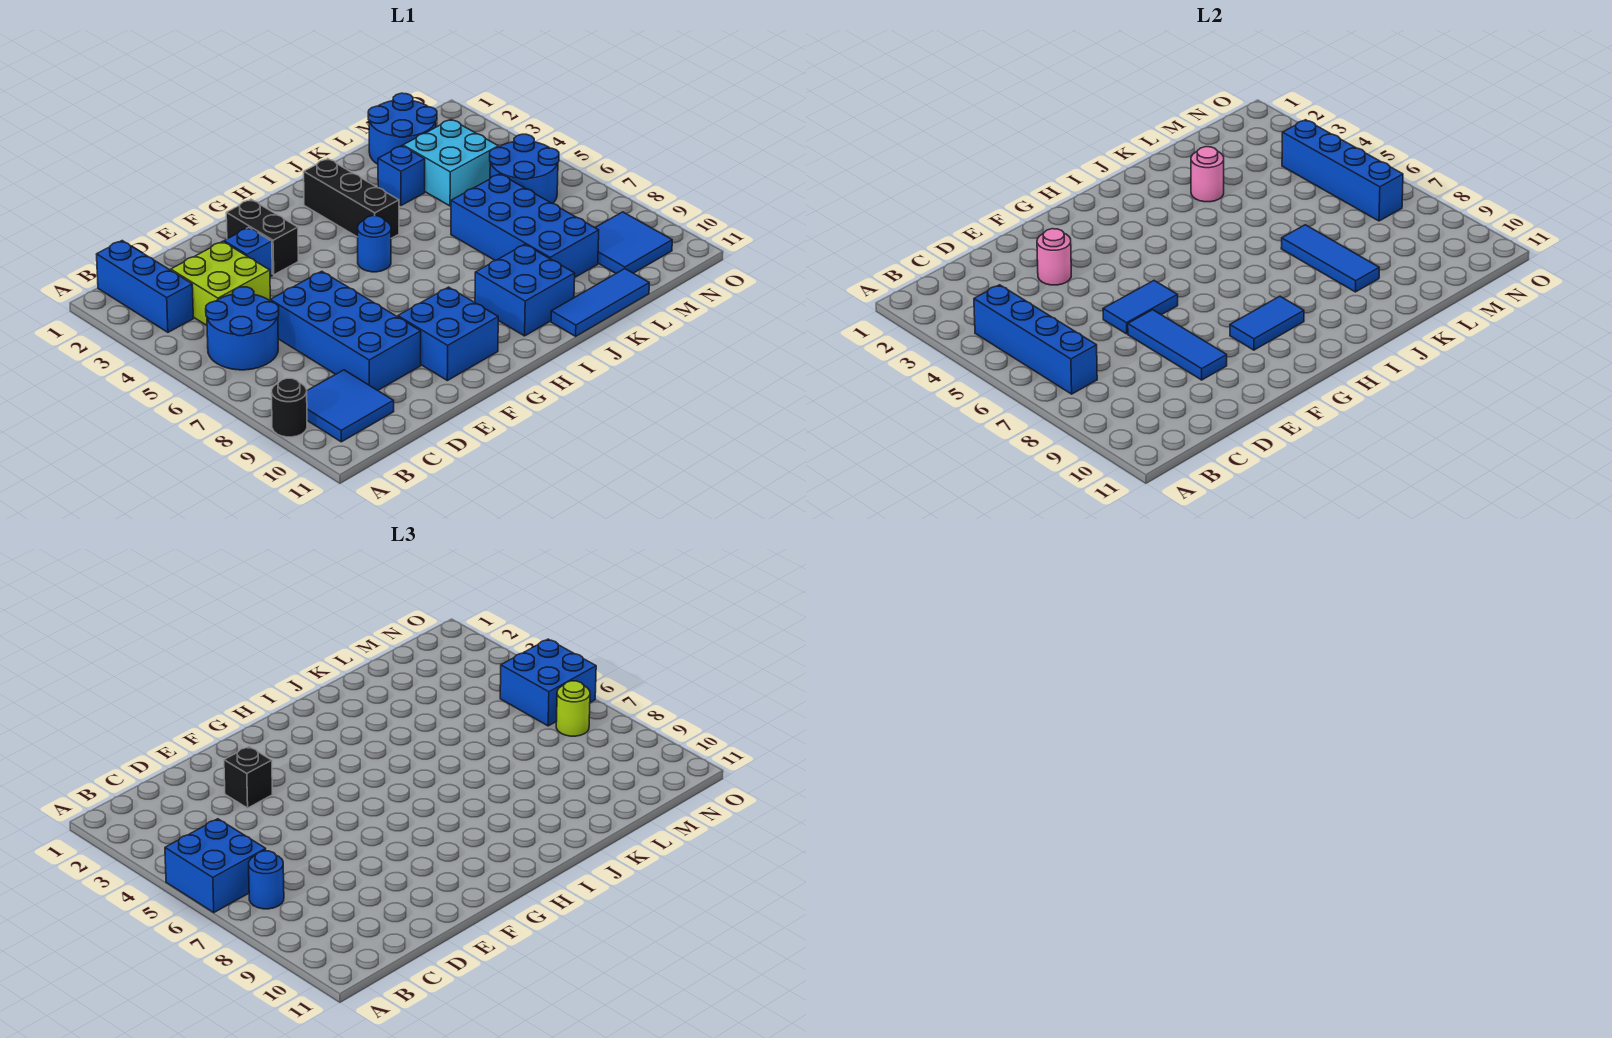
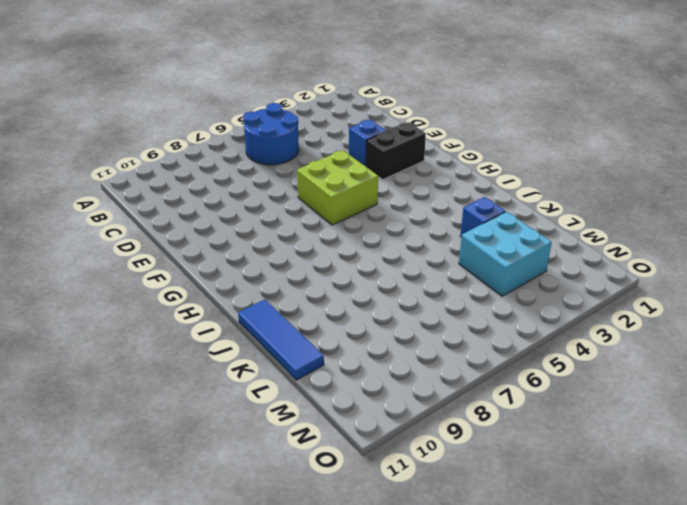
lime brick F5:G6 level 1 -> lime brick C3:D4 level 1
none -> black round brick A9 level 1
none -> blue brick B1:B3 level 1
none -> blue tile B9:C10 level 1
none -> blue brick D6:E9 level 1

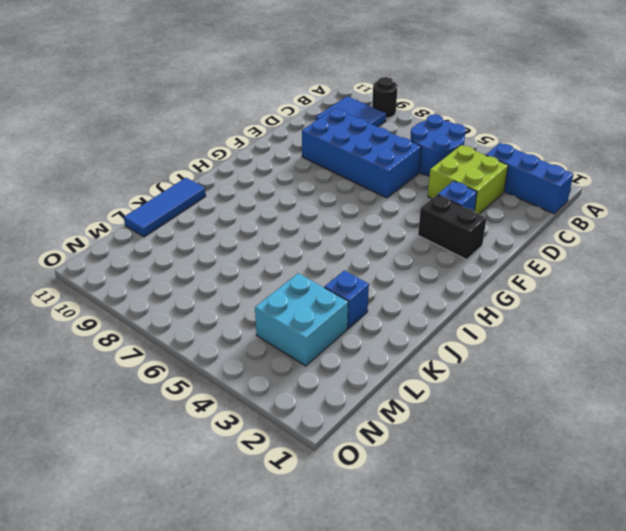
none -> blue brick F9:G10 level 1
none -> blue round brick H5 level 1
none -> black brick I2:I4 level 1
none -> blue brick I9:J10 level 1

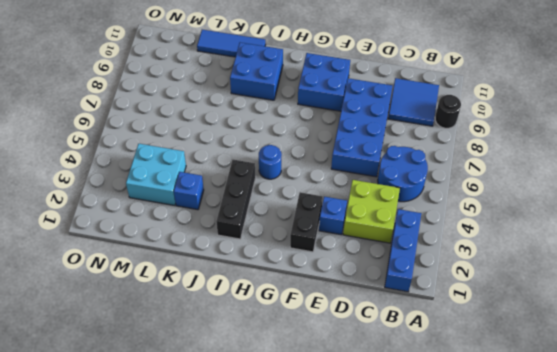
none -> blue brick K6:L9 level 1
none -> blue round brick L1:M2 level 1
none -> blue round brick M5:N6 level 1
none -> blue tile M9:N10 level 1

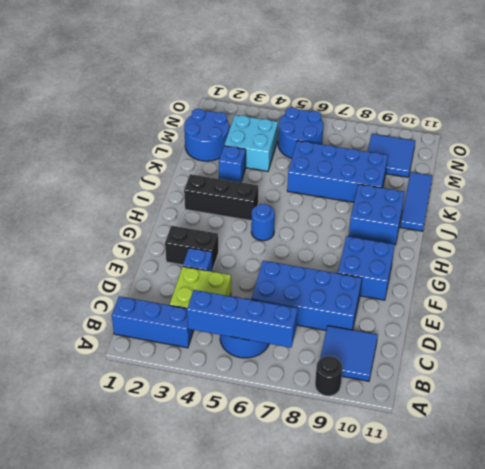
none -> pink round brick E3 level 2
none -> blue tile E6:F6 level 2
none -> blue tile E7:E9 level 2
none -> blue tile G9:H9 level 2

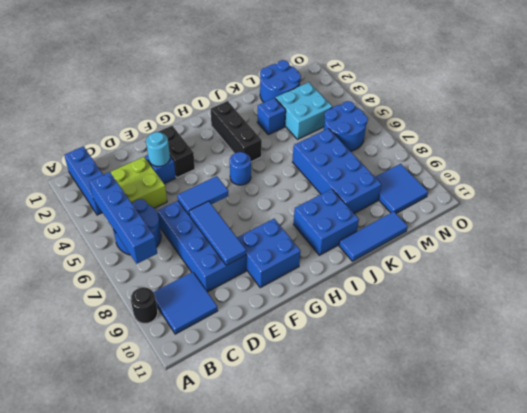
cyan round brick E3 level 2 -> pink round brick E3 level 2
none -> blue tile G9:H9 level 2
none -> pink round brick K3 level 2
none -> blue tile K7:K9 level 2
none -> blue brick N4:N7 level 2

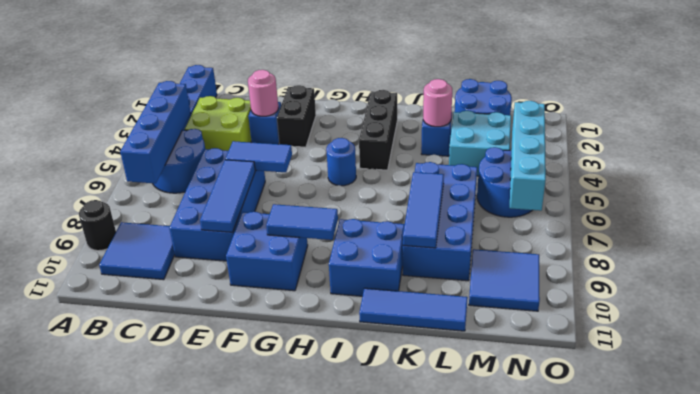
cyan brick N4:N7 level 2 -> blue brick N4:N7 level 2
none -> blue brick A5:B6 level 3
none -> blue round brick B7 level 3
none -> black brick E3 level 3
none -> blue brick N5:O6 level 3

